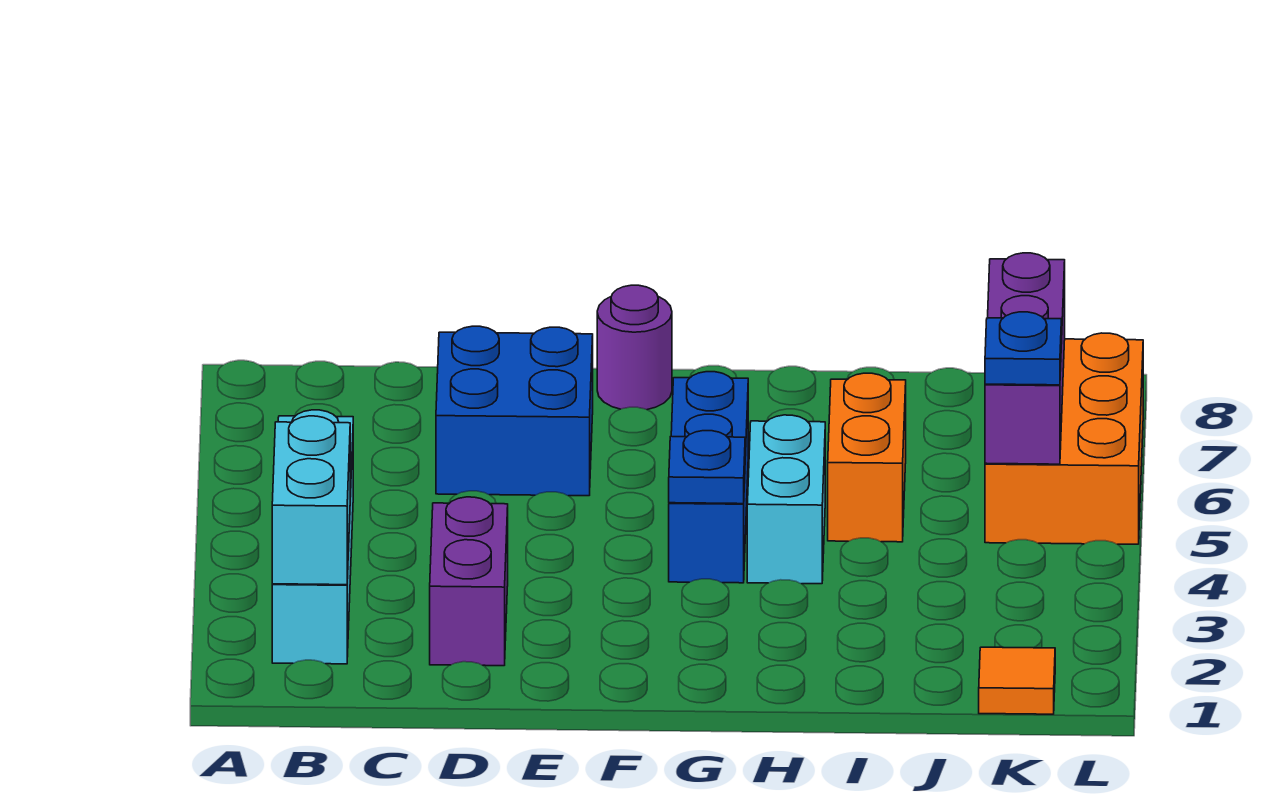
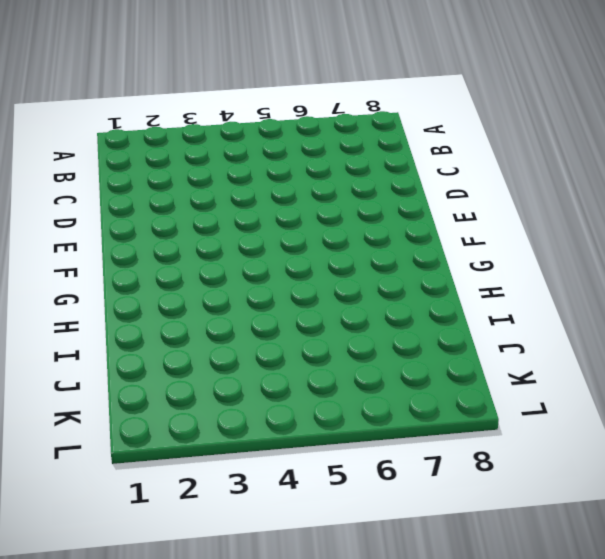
none -> cyan brick B2:B5 level 1
none -> purple brick D2:D3 level 1
none -> blue brick D6:E7 level 1

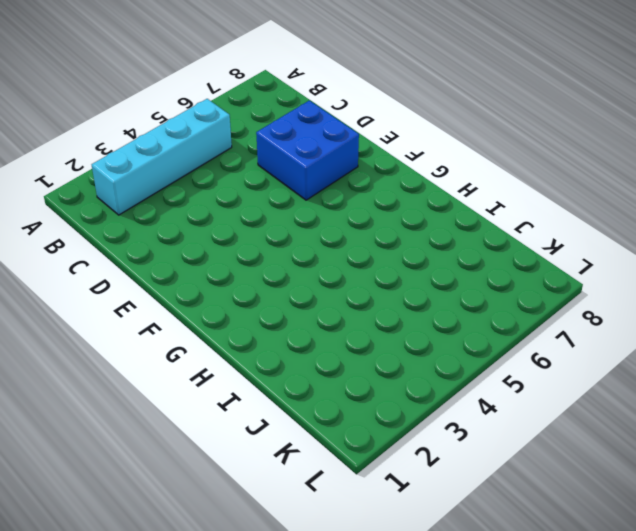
none -> purple brick D2:D3 level 1
none -> purple round brick F8 level 1
none -> blue brick G4:G6 level 1

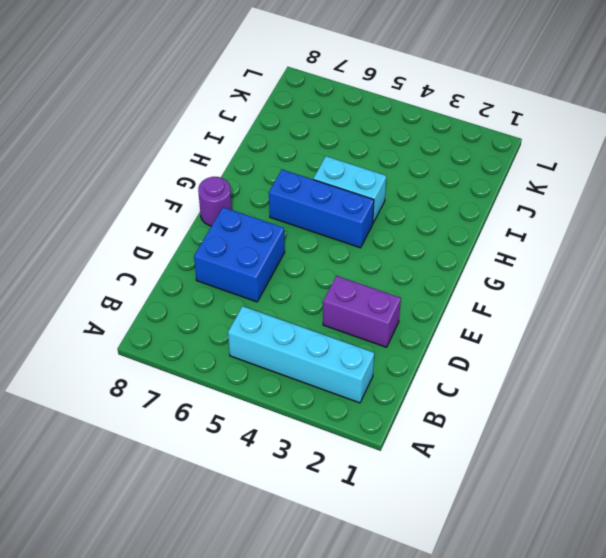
none -> orange brick I5:I6 level 1
none -> orange tile K1 level 1
none -> orange brick K5:L7 level 1

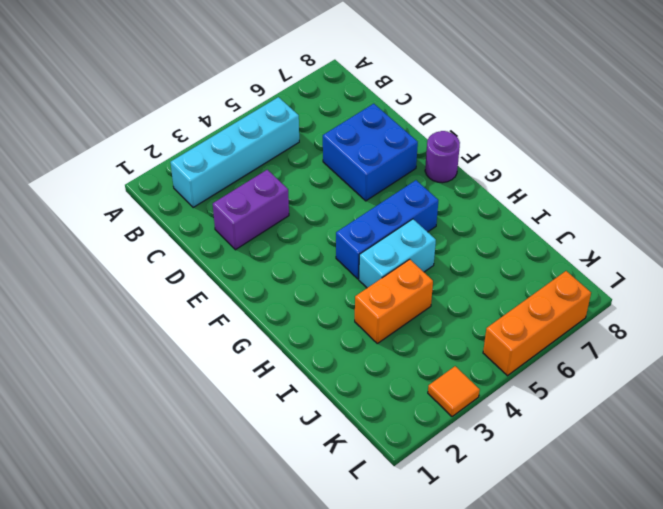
orange brick I3:I4 level 1 -> orange brick I5:I6 level 1
orange tile L3 level 1 -> orange tile K1 level 1
orange brick L5:L7 level 1 -> orange brick K5:L7 level 1
none -> cyan brick B2:B3 level 2
none -> blue plate G4 level 2
none -> purple brick K5:K7 level 2

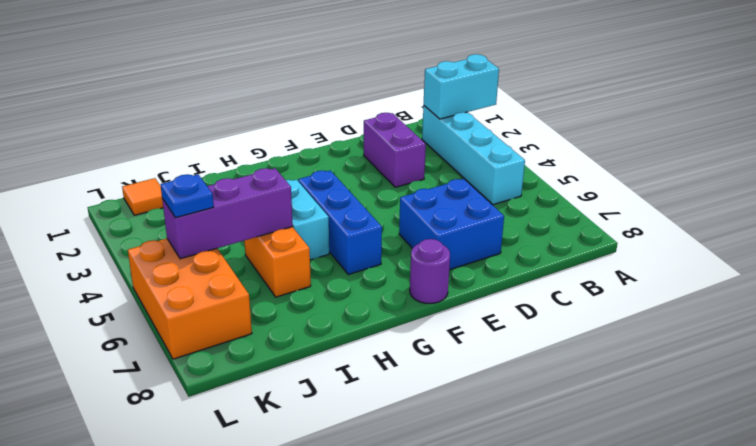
cyan brick A2:B2 level 2 -> cyan brick B2:B3 level 2
purple brick I5:K5 level 2 -> purple brick K5:K7 level 2
none -> blue plate G4 level 2

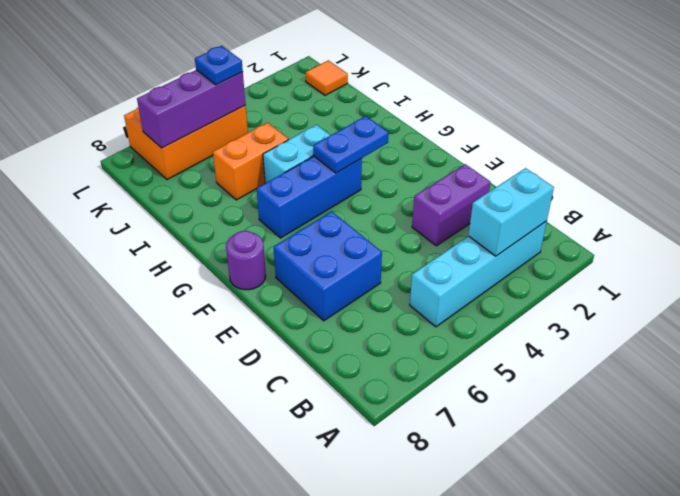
blue plate G3:G4 level 2 -> blue plate G4 level 2

